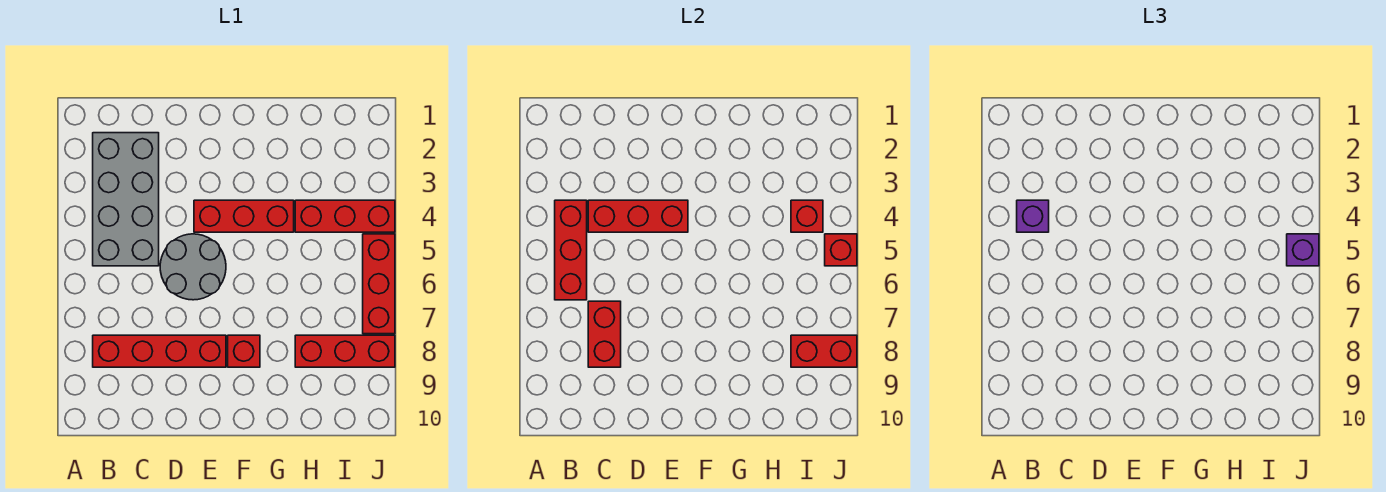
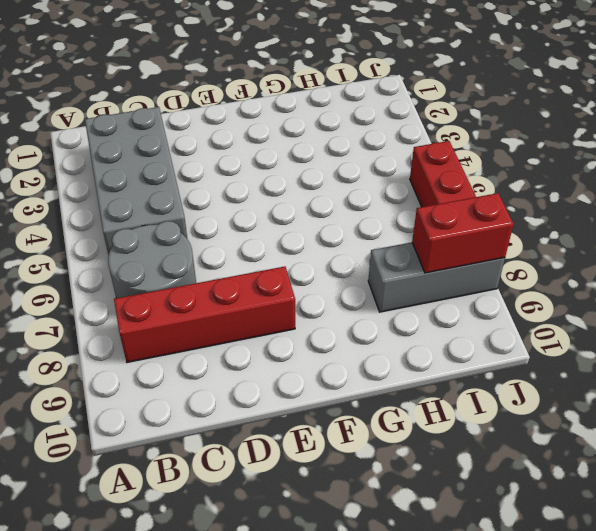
grey round brick B6:C7 level 1 -> grey round brick D5:E6 level 1
grey brick H8:J8 level 1 -> red brick H8:J8 level 1
none -> red brick E4:G4 level 1
none -> red brick F8 level 1
none -> red brick H4:J4 level 1

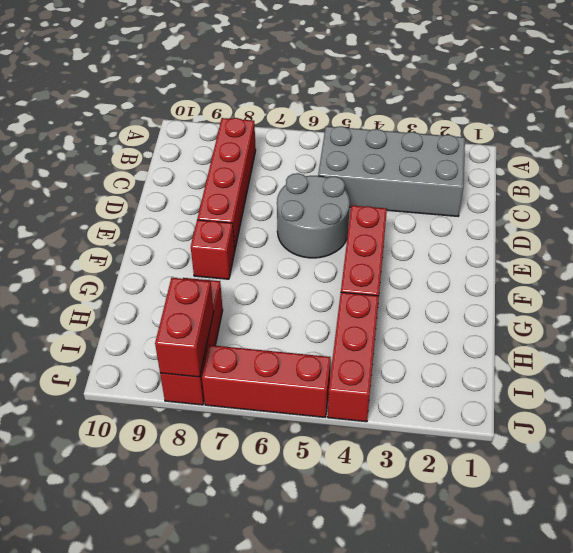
none -> red brick B4:B6 level 2
none -> red brick C4:E4 level 2
none -> red brick C7:C8 level 2

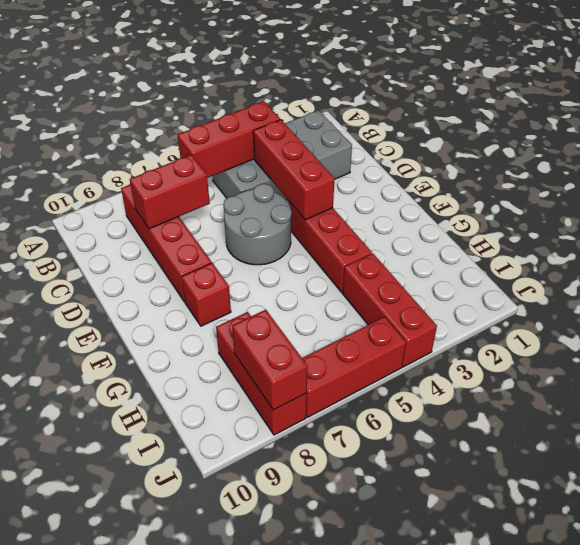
none -> red brick I4 level 2
none -> red brick J5 level 2
none -> purple brick B4 level 3

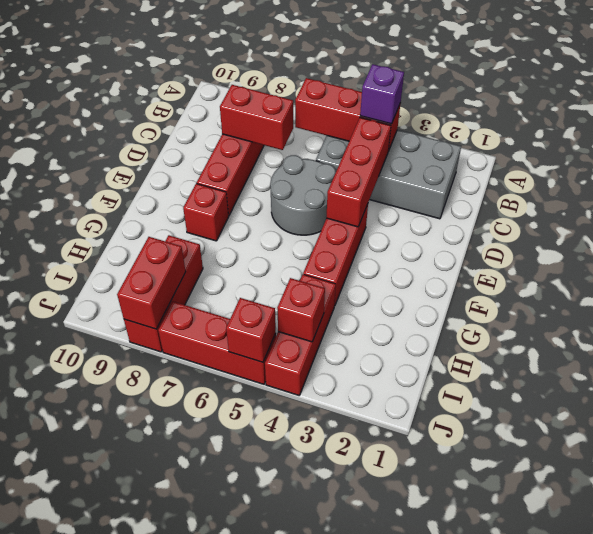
none -> purple brick J5 level 3

